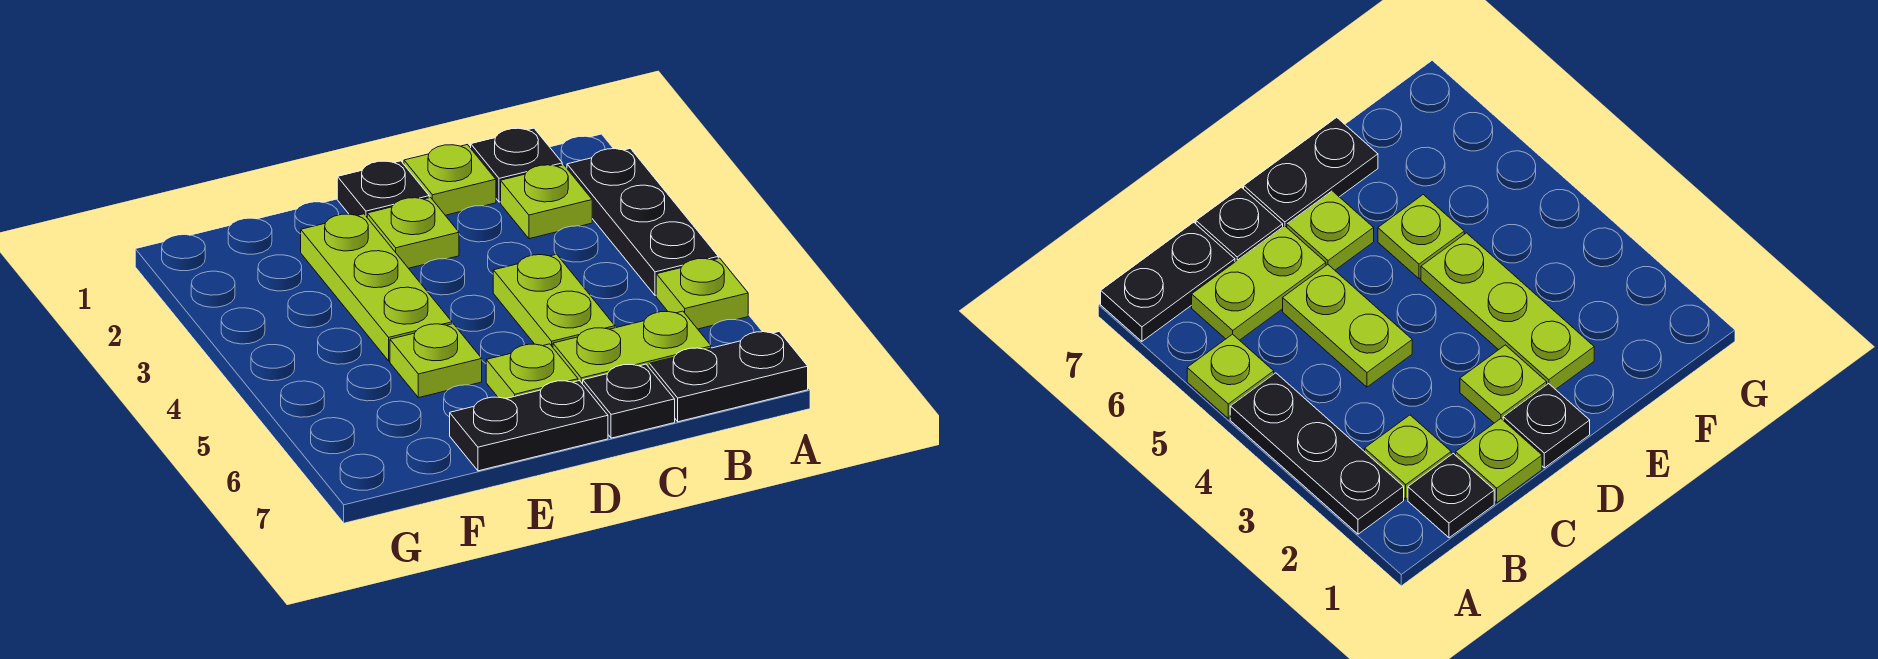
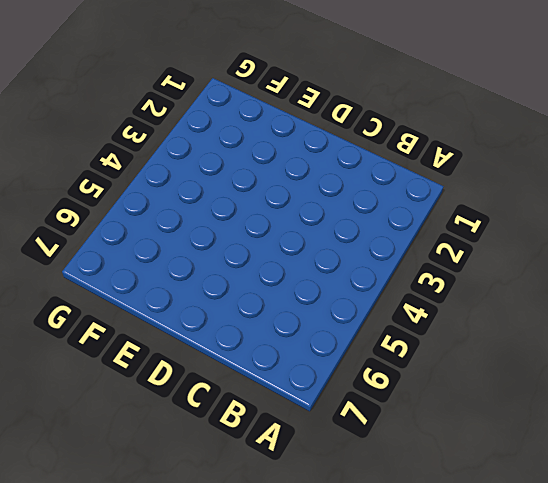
none -> black plate A2:A4 level 1
none -> lime plate A5 level 1
none -> black plate A7:B7 level 1

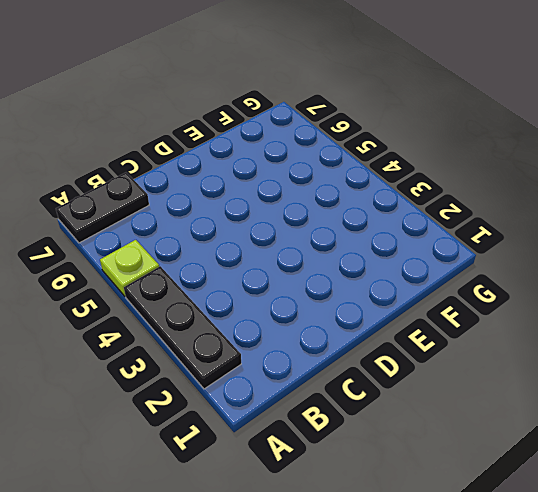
none -> black plate B1 level 1
none -> lime plate B2 level 1
none -> lime plate B6:C6 level 1

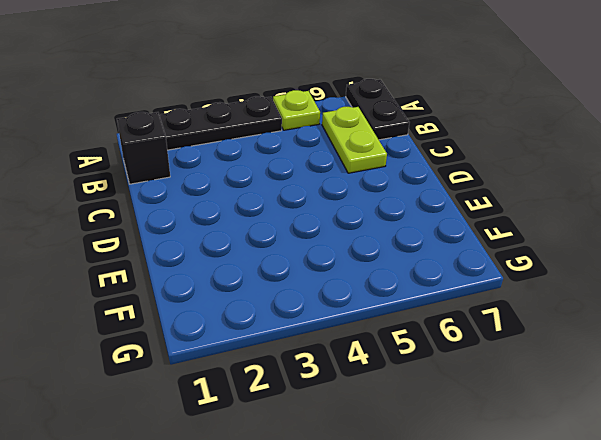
black brick B1 level 1 -> black plate B1 level 1
none -> lime plate B2 level 1
none -> lime plate C1 level 1
none -> lime plate C4:C5 level 1

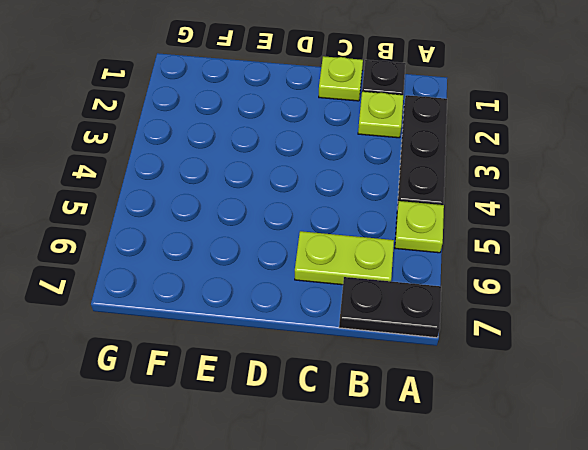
none -> lime plate C4:C5 level 1
none -> black plate C7 level 1
none -> black plate D1 level 1

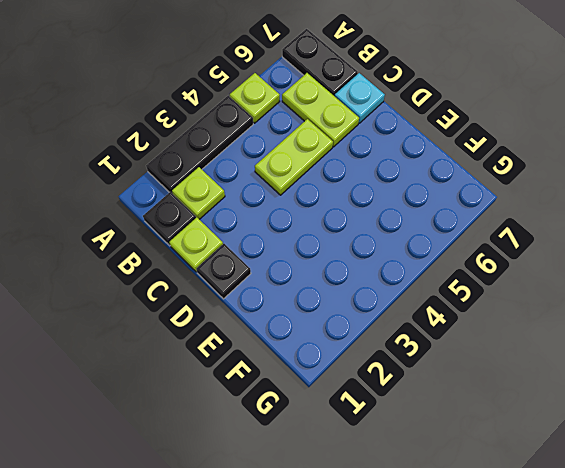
cyan plate C7 level 1 -> black plate C7 level 1
none -> lime plate D2 level 1
none -> lime plate D6 level 1
none -> black plate D7:E7 level 1

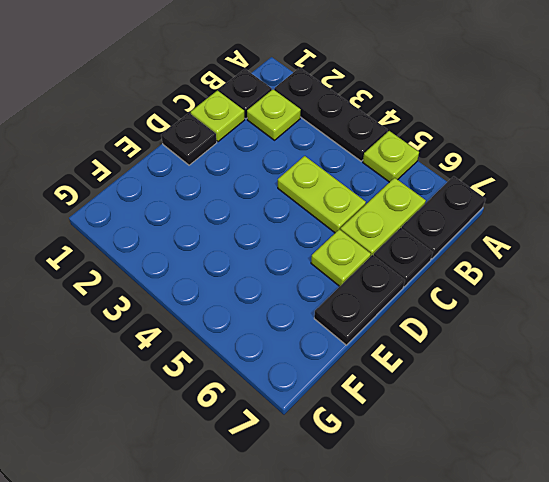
none -> lime plate D2 level 1
none -> lime plate E2:E4 level 1
none -> lime plate E5 level 1

